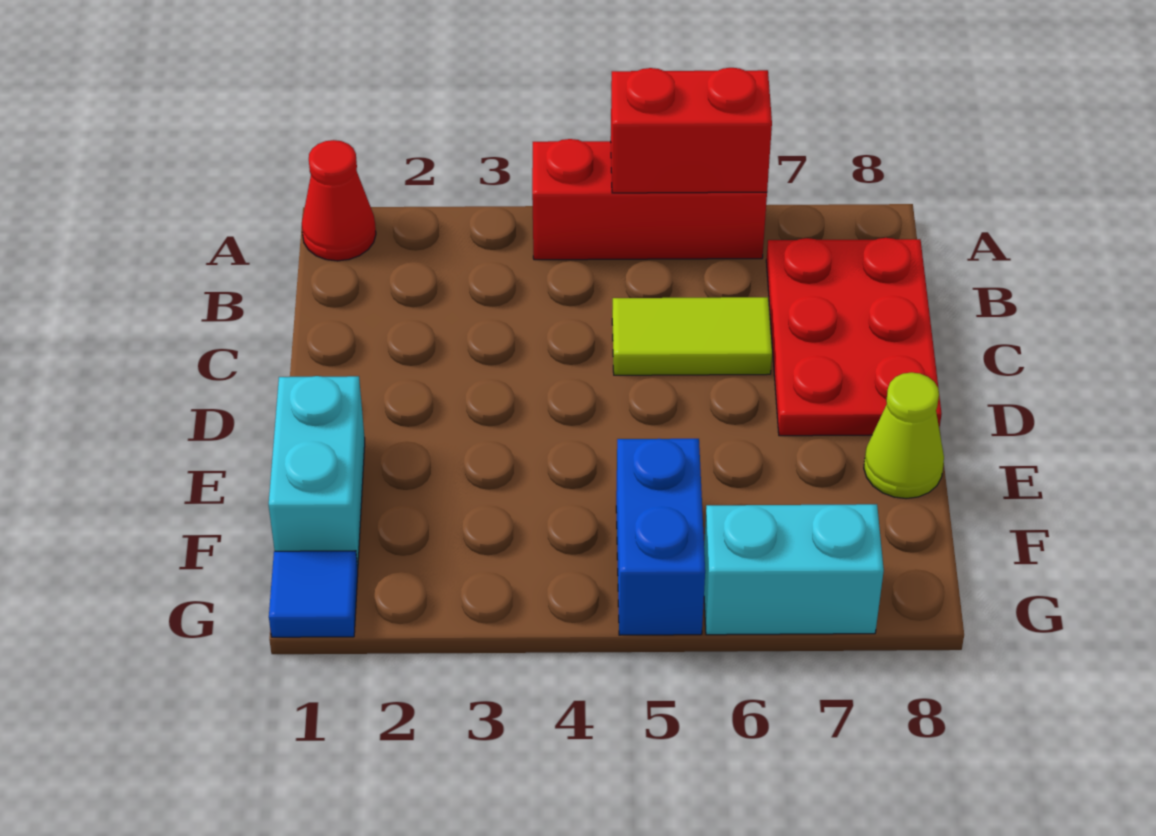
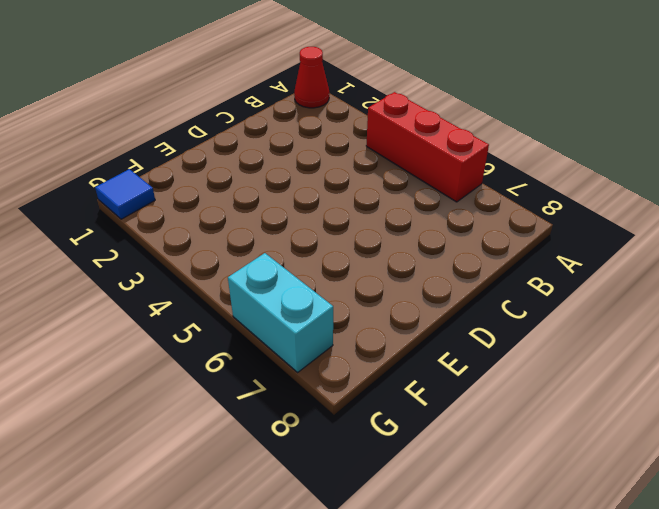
none -> red plate B7:D8 level 1
none -> lime tile C5:C6 level 1

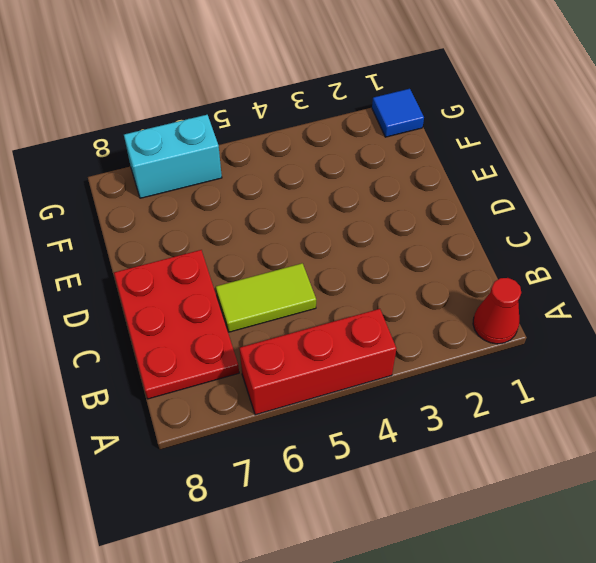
none -> cyan brick E1:F1 level 1
none -> lime cone E8 level 1

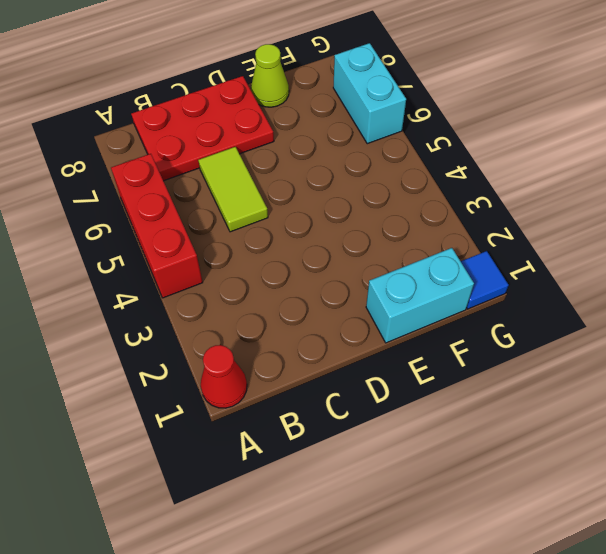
none -> blue brick F5:G5 level 1
none -> red brick A5:A6 level 2

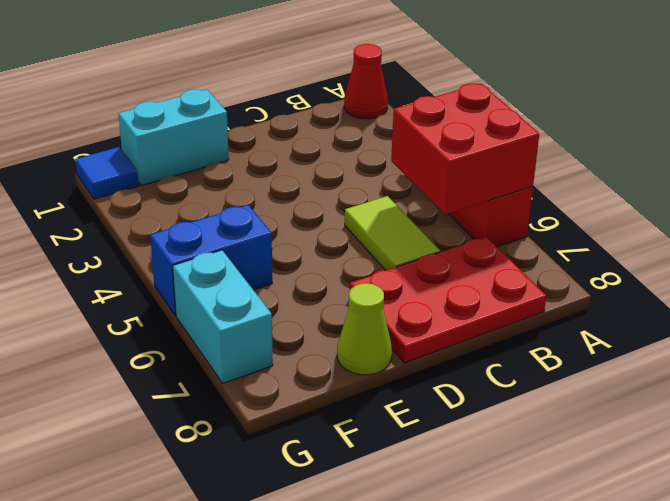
red brick A5:B6 level 2 -> red brick A5:A6 level 2

